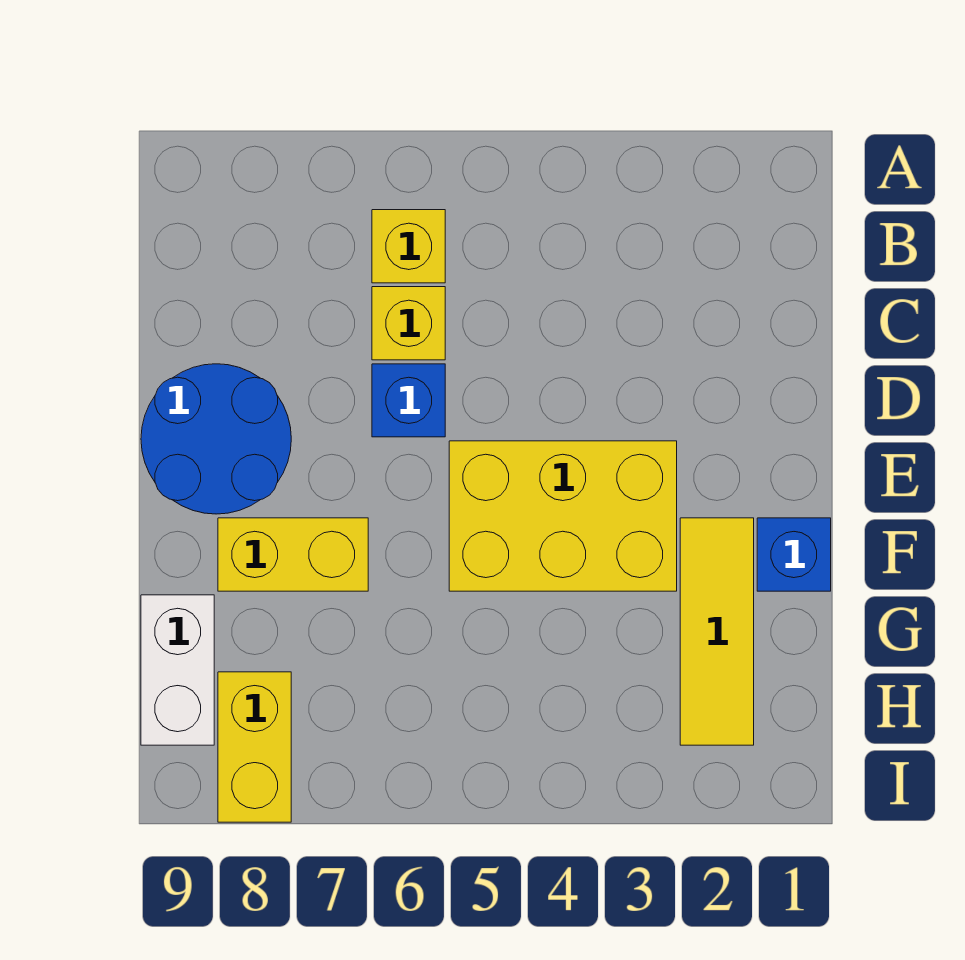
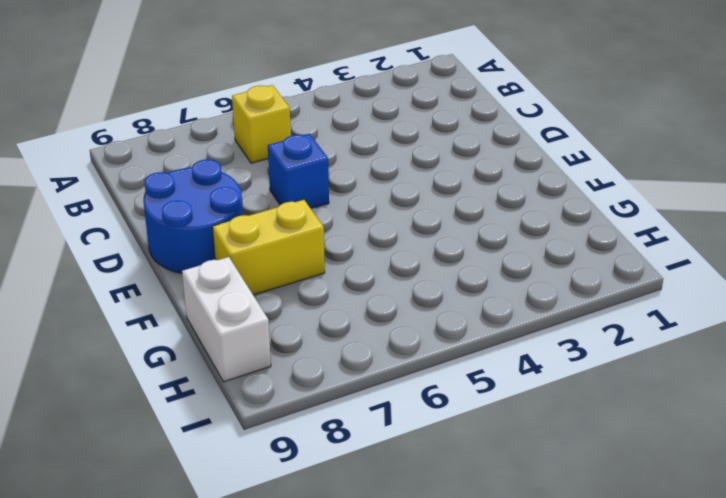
none -> yellow brick C6 level 1
none -> yellow brick E3:F5 level 1

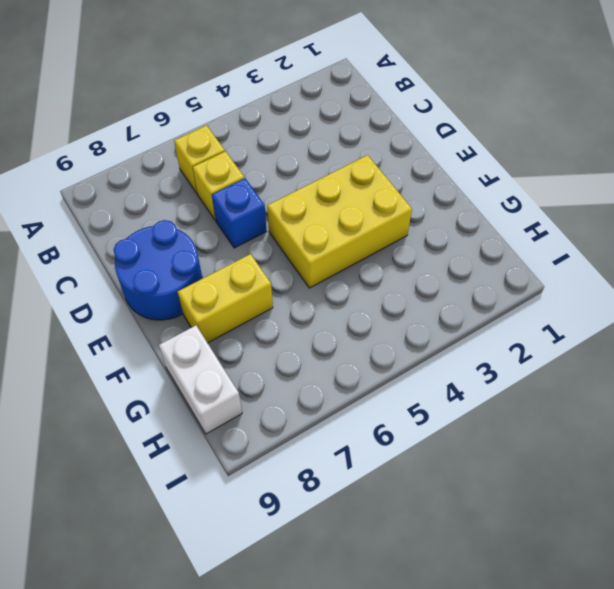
none -> blue brick F1 level 1
none -> yellow tile F2:H2 level 1

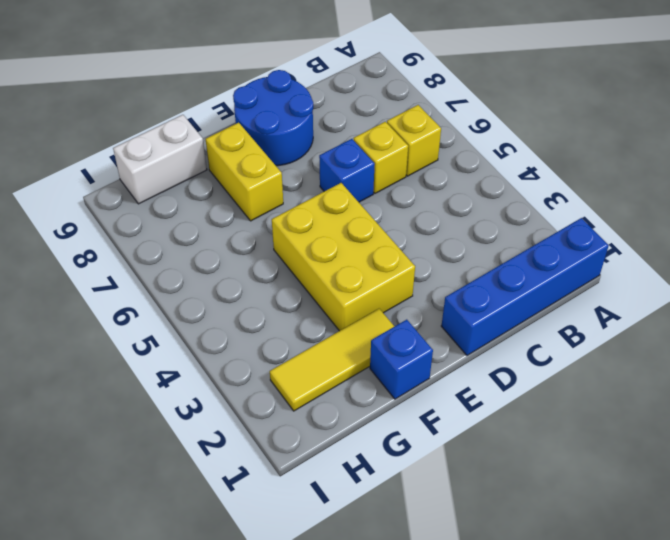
blue brick A1:D1 level 1 -> none
none -> yellow brick H8:I8 level 1

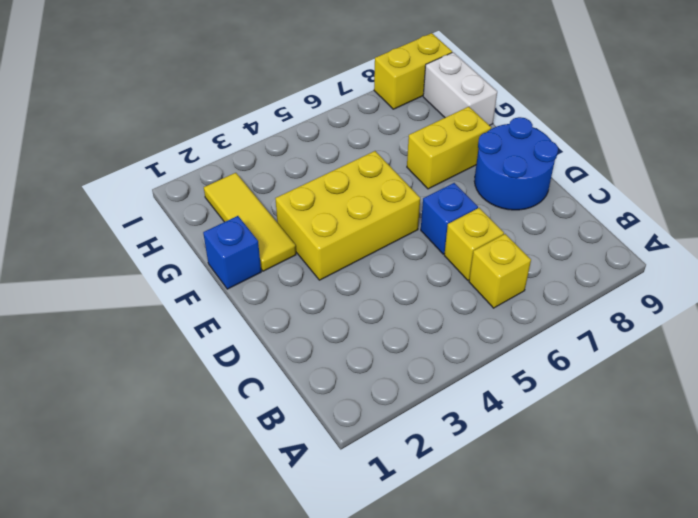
yellow brick I8:I9 level 1 -> yellow brick H8:I8 level 1

